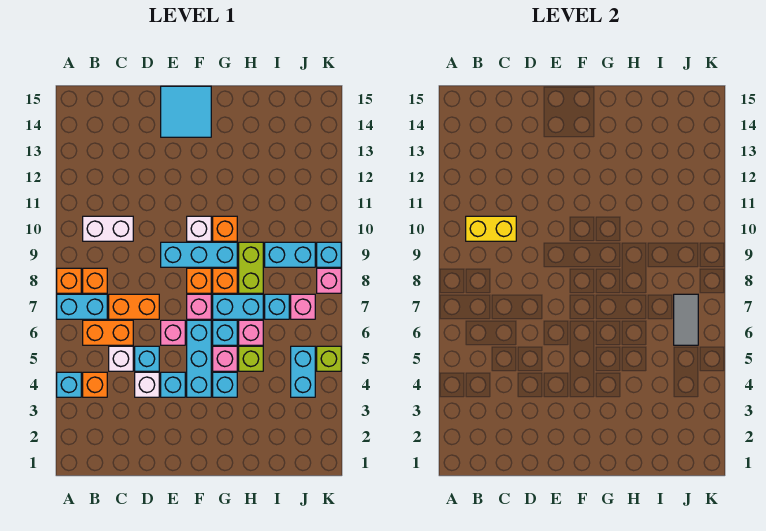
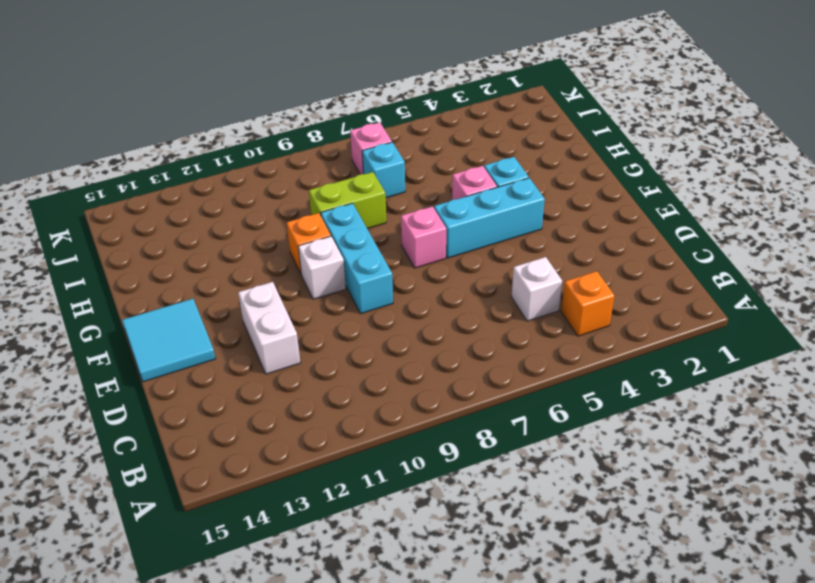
white brick D12:E12 level 1 -> white brick B10:C10 level 1
none -> cyan brick A4 level 1
none -> cyan brick A7:B7 level 1
none -> orange brick A8 level 1
none -> orange brick B6:C6 level 1

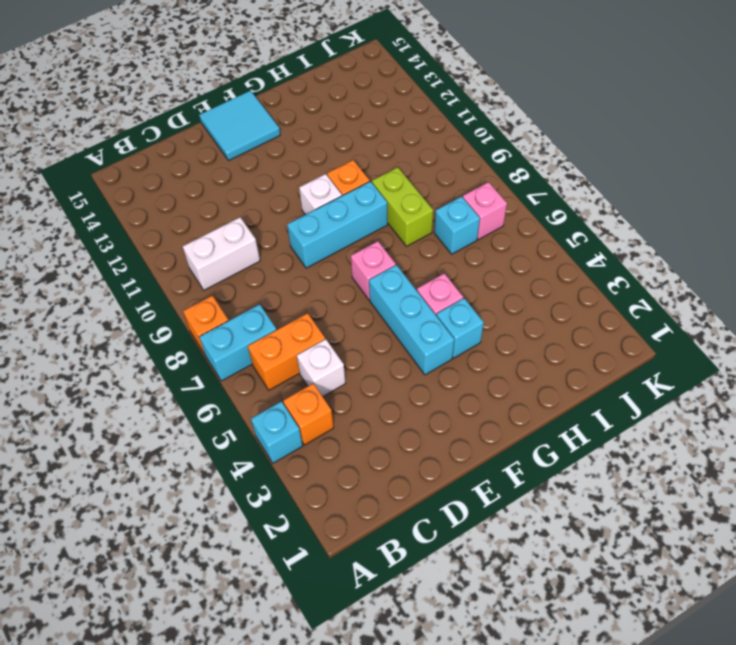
none -> orange brick B8 level 1
none -> orange brick C7:D7 level 1
none -> white brick D4 level 1
none -> cyan brick D5 level 1

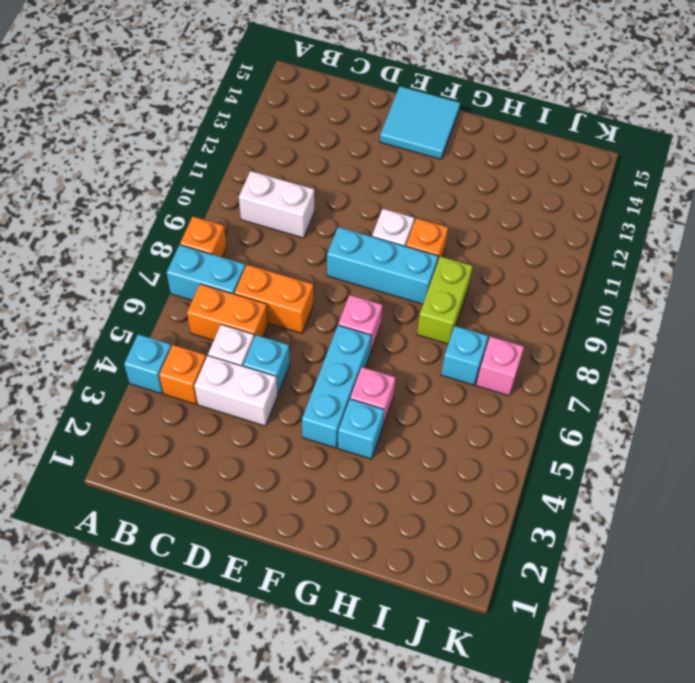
white brick C4:D4 level 1 -> white brick D4 level 1
none -> orange brick B8 level 1
none -> cyan brick E4 level 1
none -> pink brick E6 level 1
none -> orange brick F8 level 1

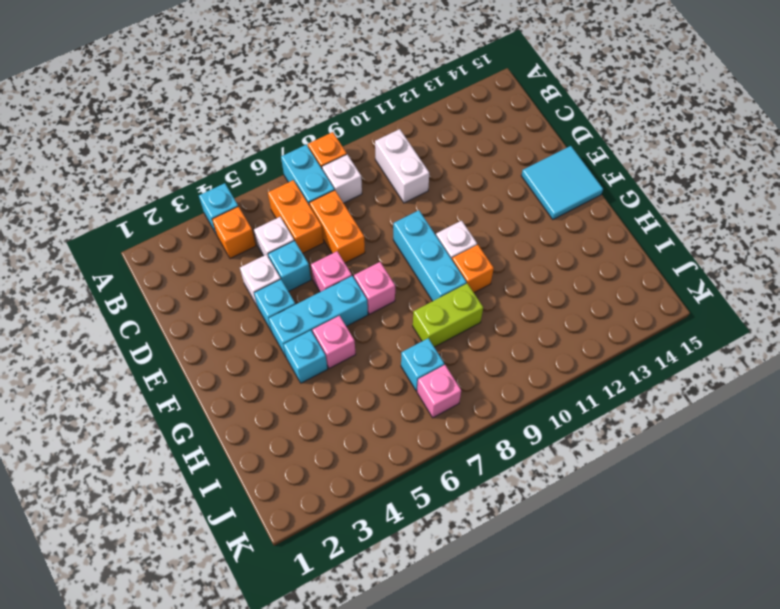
white brick B8 level 1 -> orange brick B8 level 1
none -> orange brick F8 level 1
none -> cyan brick G6 level 1
none -> cyan brick G7:H7 level 1
none -> orange brick G8 level 1

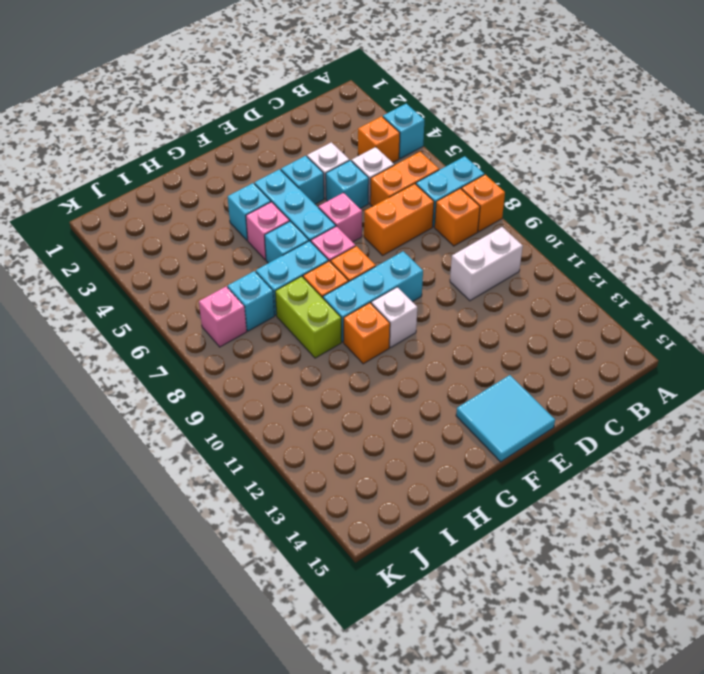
none -> lime brick H5 level 1
none -> pink brick H6 level 1
none -> cyan brick I9:J9 level 1
none -> cyan brick J4:J5 level 1

